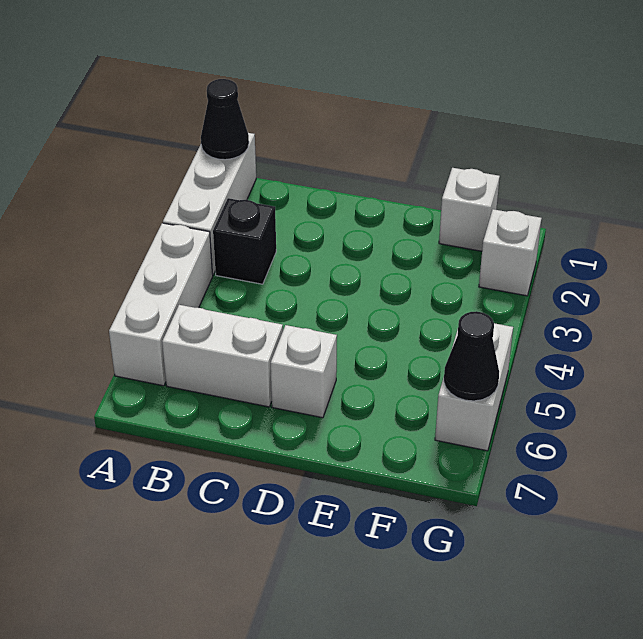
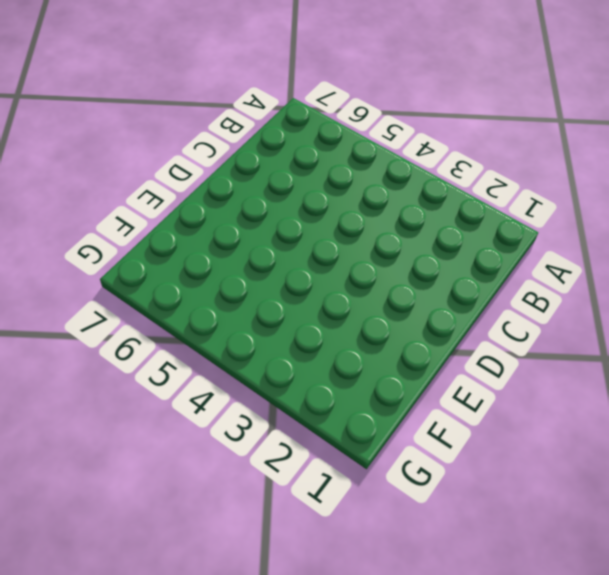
none -> white brick A1:A3 level 1
none -> white brick A4:A6 level 1

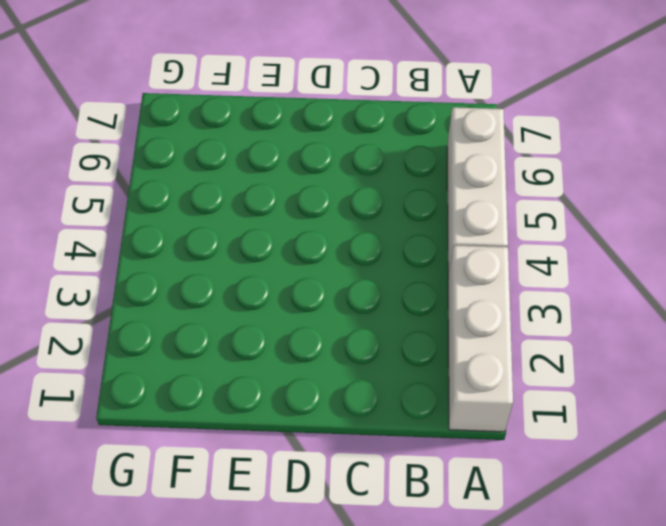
none -> black brick B3 level 1
none -> white brick B6:C6 level 1

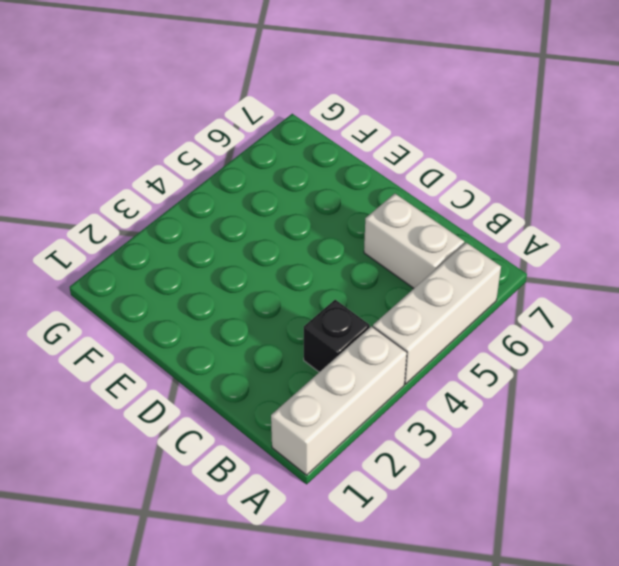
none -> white brick D6 level 1
none -> white brick F1 level 1

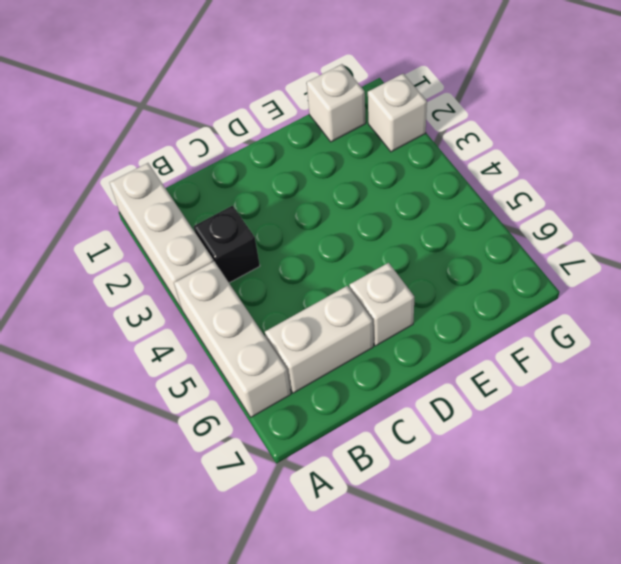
none -> white brick G5:G6 level 1
none -> black cone A1 level 2

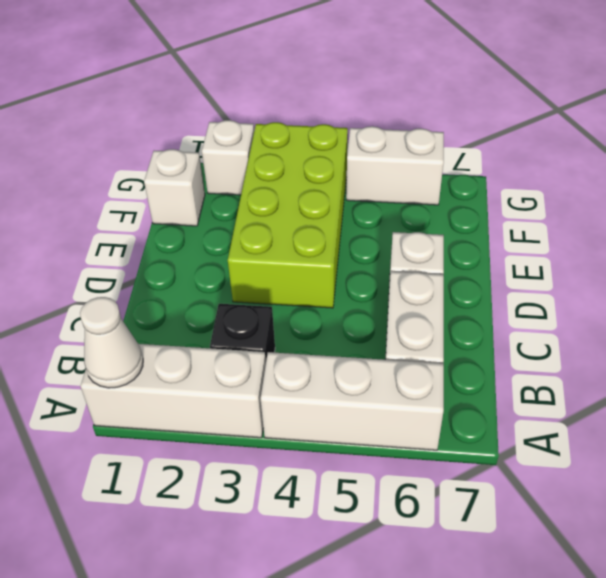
white cone A1 level 2 -> black cone A1 level 2
lime brick D3:G4 level 1 -> none
none -> black cone G6 level 2

